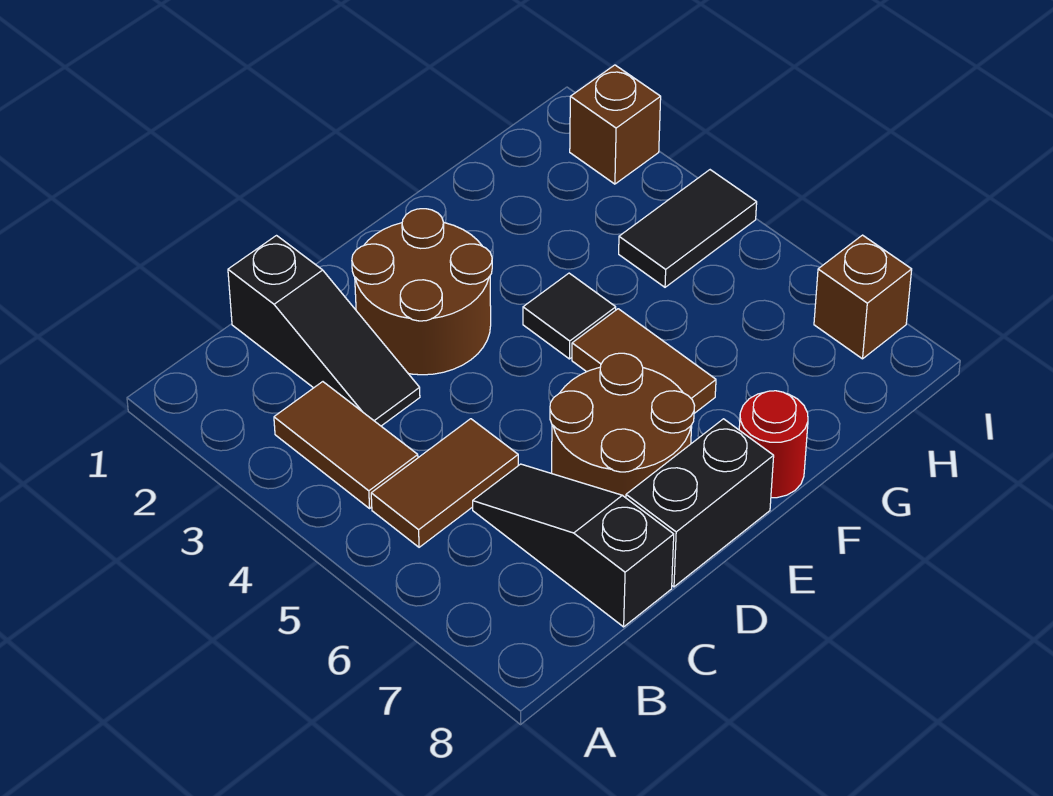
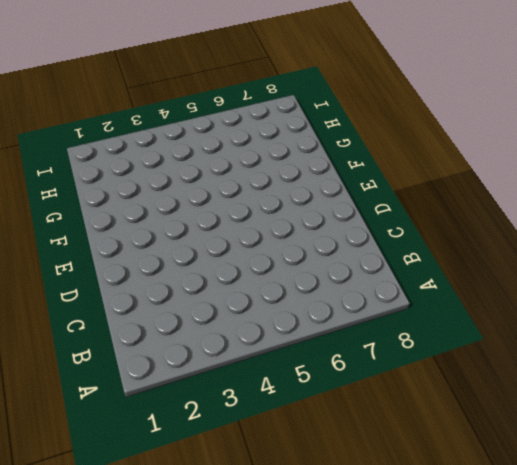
none -> brown tile B3:B4 level 1
none -> brown tile B5:C5 level 1
none -> black slope C1:C3 level 1 top 1

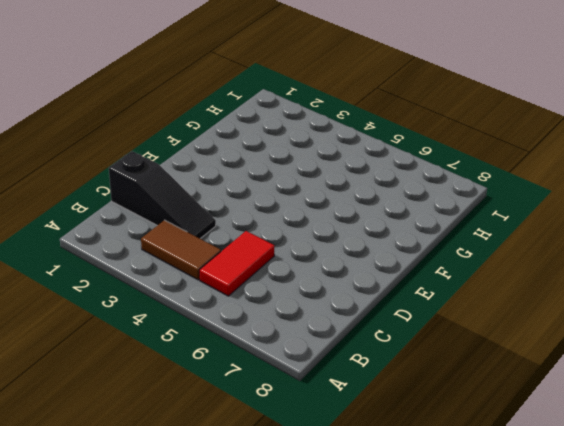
red tile B5:C5 level 1 -> brown tile B5:C5 level 1
none -> black slope C6:C8 level 1 top 8
none -> brown round brick D2:E3 level 1
none -> brown round brick D6:E7 level 1

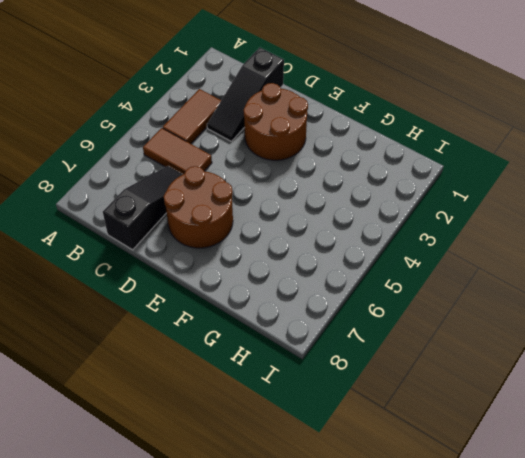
none -> black brick D8:E8 level 1
none -> black tile F4 level 1
none -> brown tile F5:F6 level 1

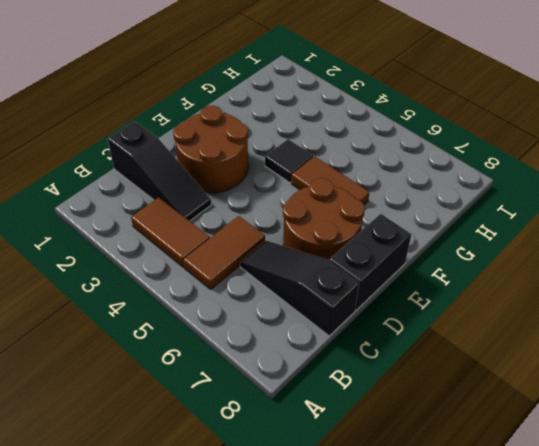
none -> red round brick F8 level 1
none -> black tile H4:I4 level 1
none -> brown brick I2 level 1

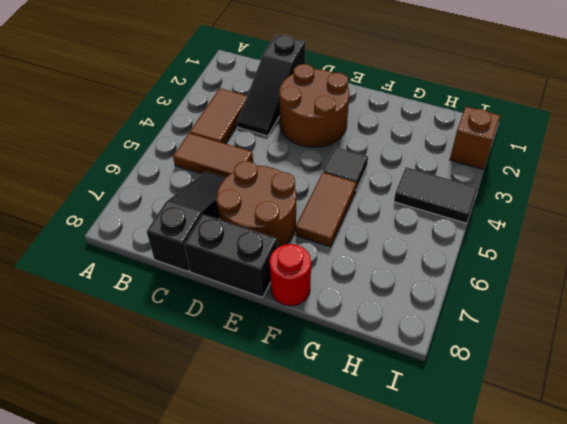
none -> brown brick I7 level 1

